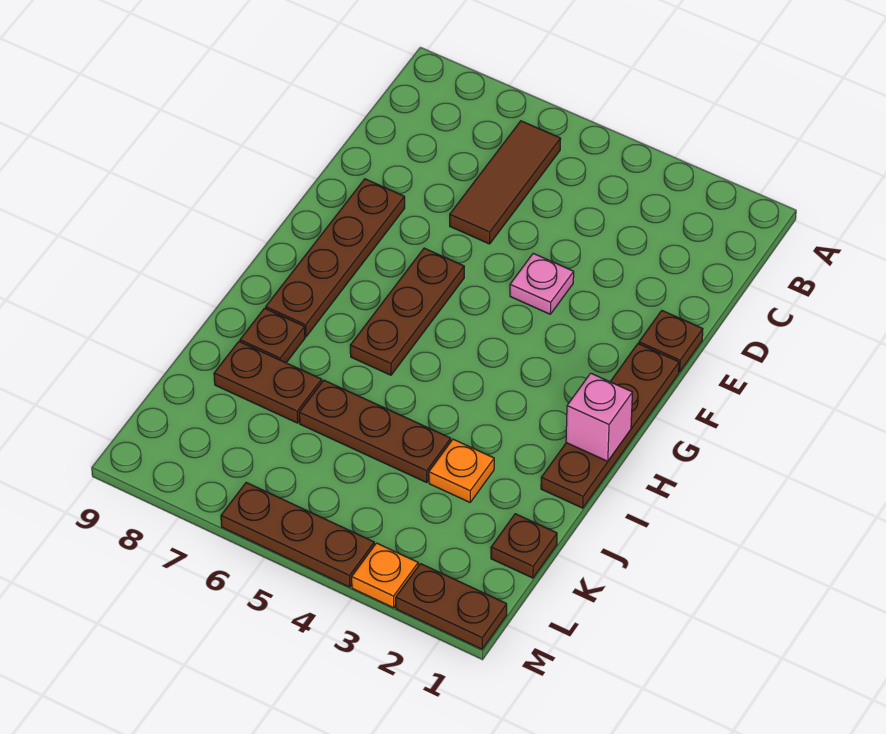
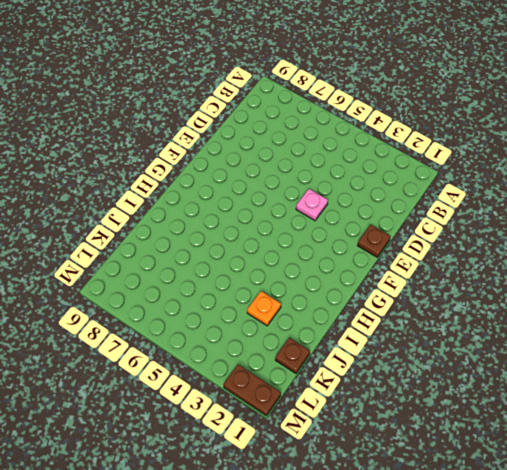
none -> brown tile B6:D6 level 1
none -> brown plate E8:H8 level 1
none -> brown plate F1:I1 level 1

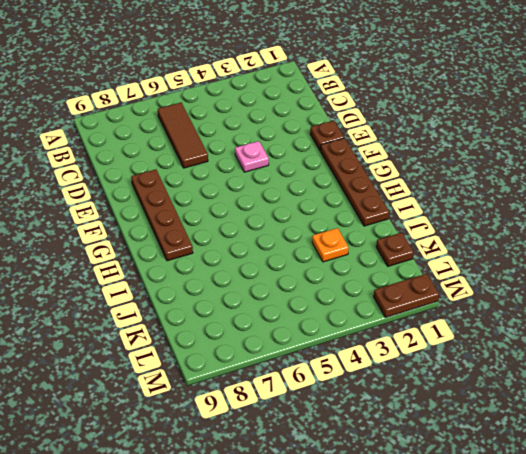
none -> brown plate F6:H6 level 1
none -> brown plate I8 level 1
none -> brown plate J4:J6 level 1

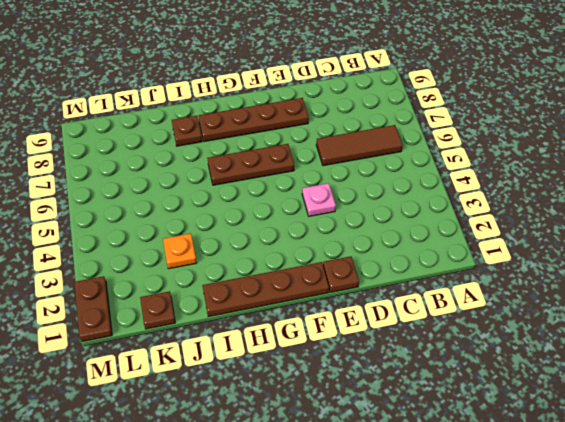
none -> brown plate J4:J6 level 1
none -> brown plate J7:J8 level 1
none -> orange plate M3 level 1

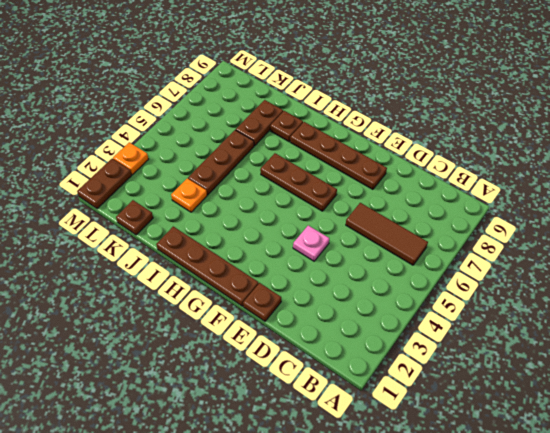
none -> brown plate M4:M6 level 1
none -> pink brick H1 level 2

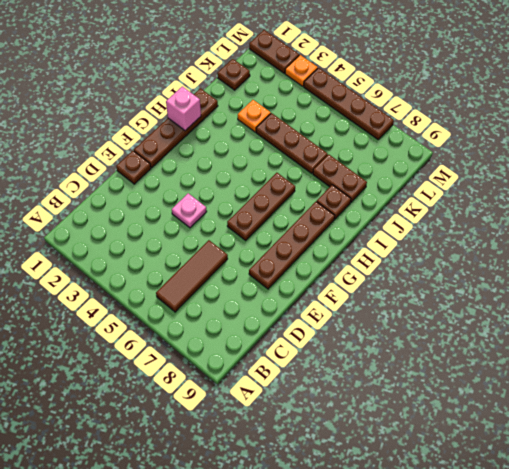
brown plate M4:M7 level 1 -> brown plate M4:M6 level 1

